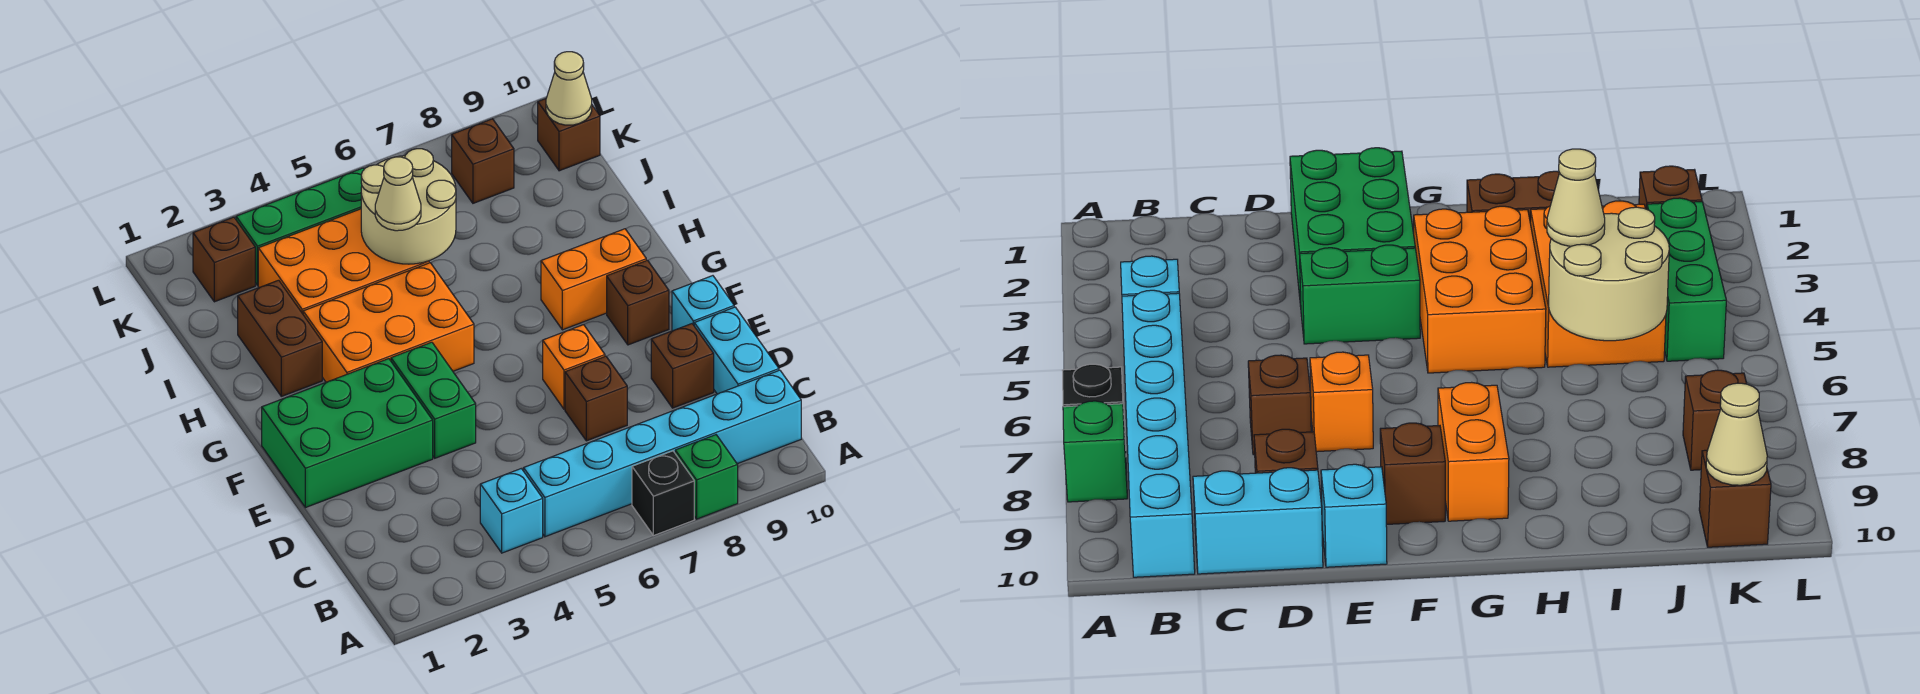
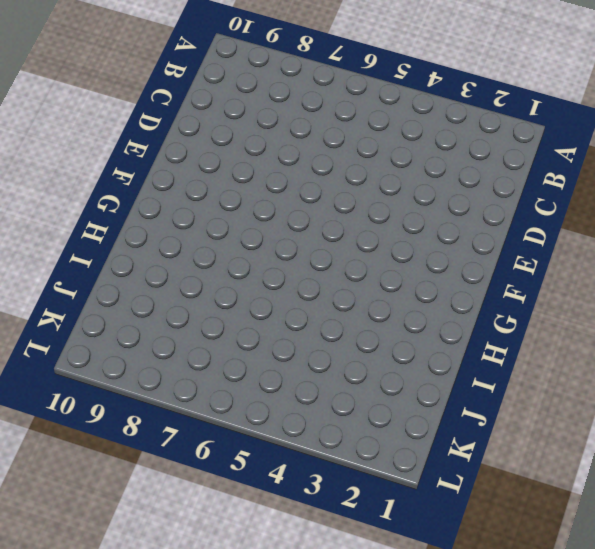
none -> black brick A7 level 1
none -> green brick A8 level 1
none -> cyan brick B4 level 1

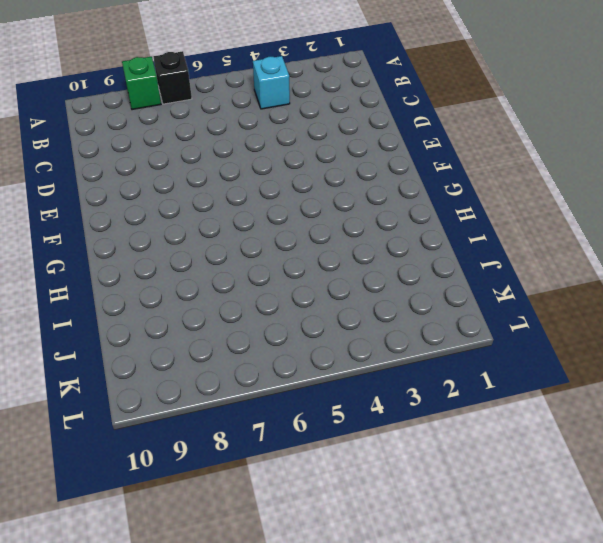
none -> cyan brick B5:B10 level 1
none -> cyan brick C10:D10 level 1
none -> brown brick D7 level 1

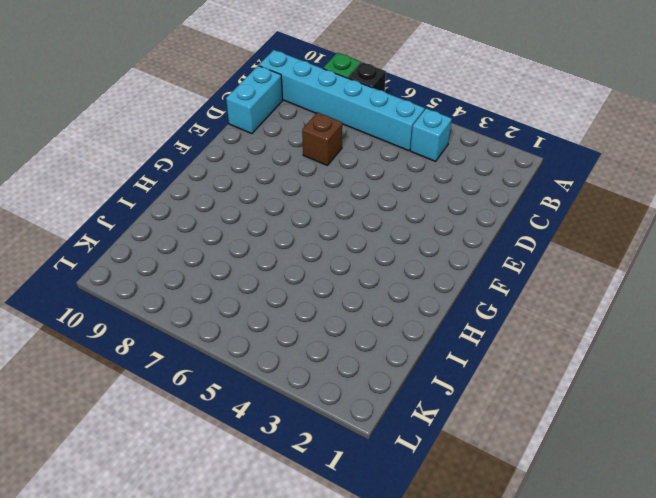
none -> brown brick D9 level 1
none -> green brick E1:F3 level 1
none -> green brick E4:F4 level 1

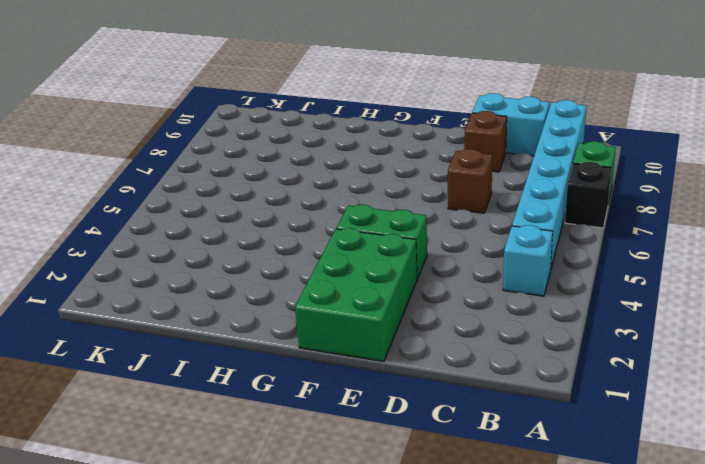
none -> orange brick E7 level 1
none -> cyan brick E10 level 1
none -> brown brick F9 level 1

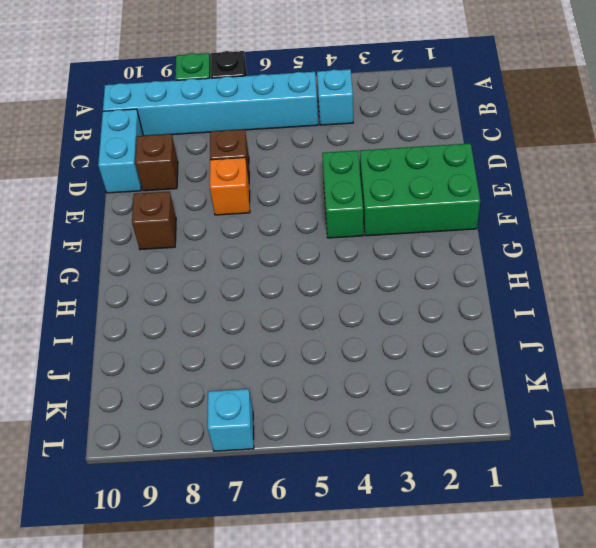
cyan brick L7 level 1 -> cyan brick E10 level 1
none -> orange brick G3:H5 level 1
none -> orange brick G8:G9 level 1
none -> brown brick H2:I2 level 1

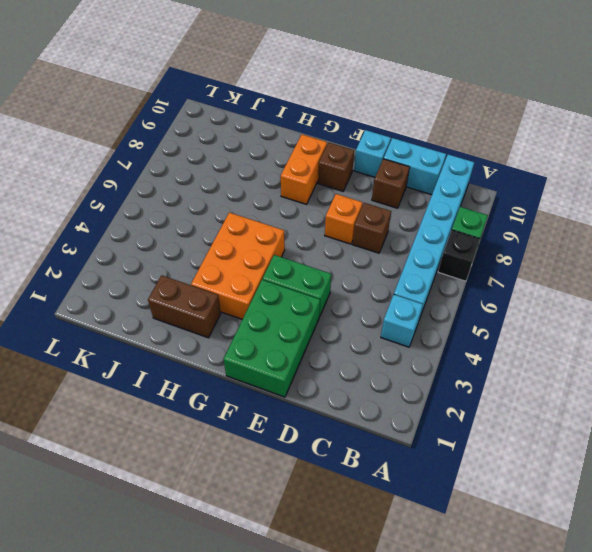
none -> orange brick I3:J5 level 1
none -> brown brick K2 level 1
none -> green brick K3:K5 level 1

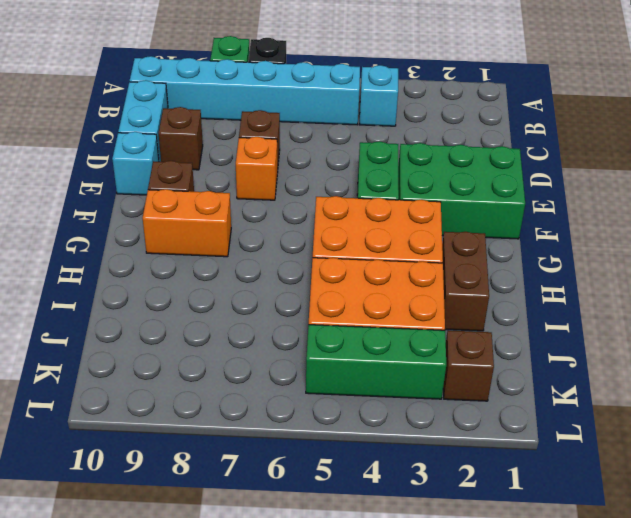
none -> brown brick K8 level 1
none -> brown brick K10 level 1
none -> tan round brick I5:J6 level 2

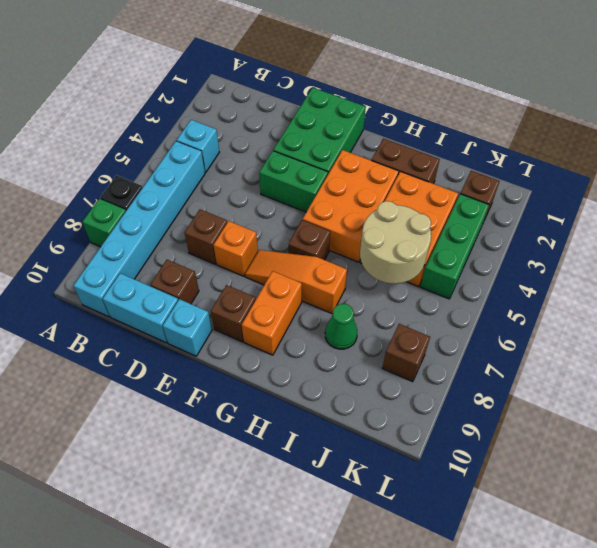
orange slope F7:H7 level 1 top H -> none
brown brick G6 level 1 -> brown brick K10 level 1
green cone I8 level 1 -> none
none -> tan cone K10 level 2
none -> tan cone I5 level 3

